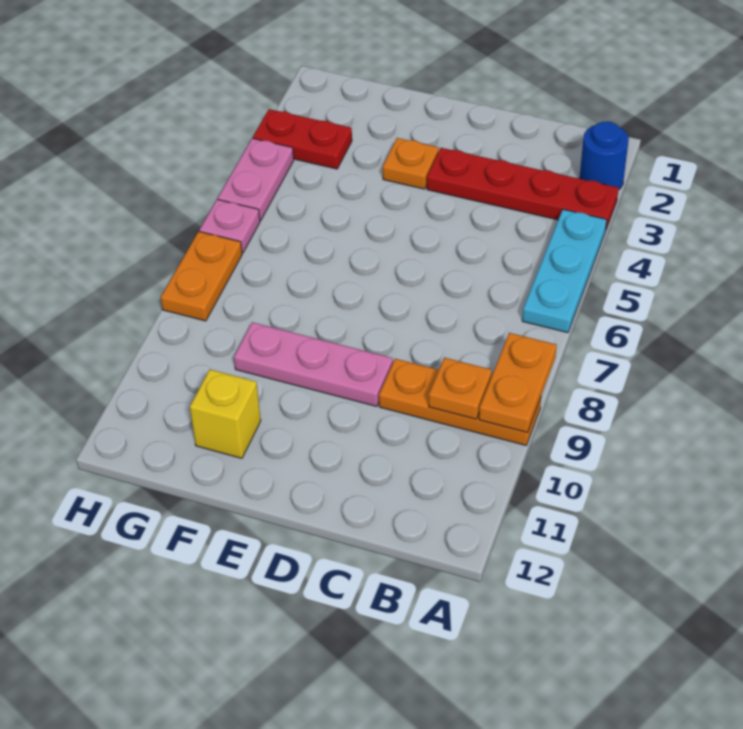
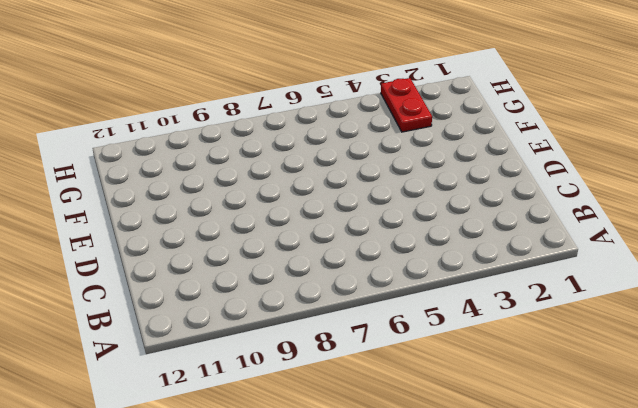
none -> blue round brick A2 level 1
none -> red plate A3:D3 level 1
none -> cyan plate A4:A6 level 1

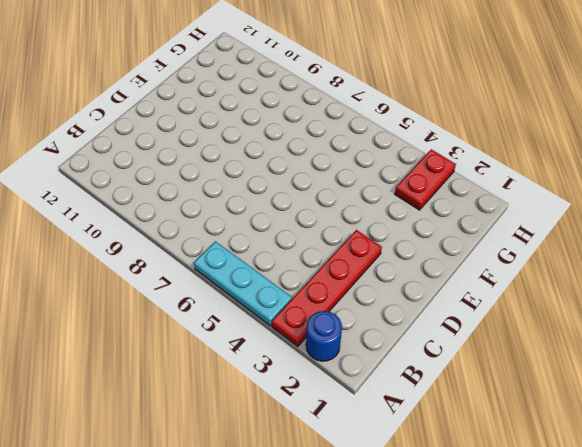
none -> orange plate A9:C9 level 1
none -> pink plate D9:F9 level 1
none -> orange plate E3 level 1

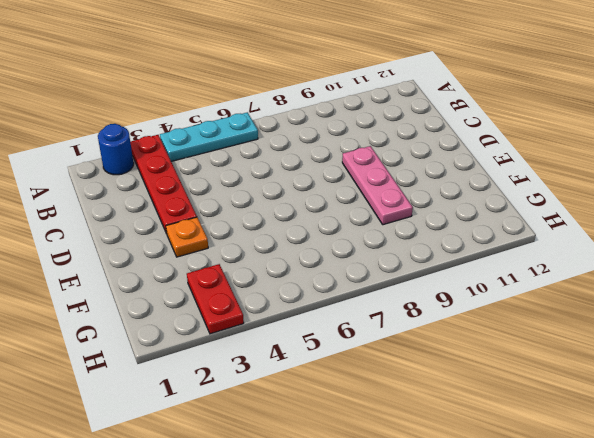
none -> orange plate A9:C9 level 1
none -> yellow brick F11 level 1
none -> pink plate H4:H5 level 1

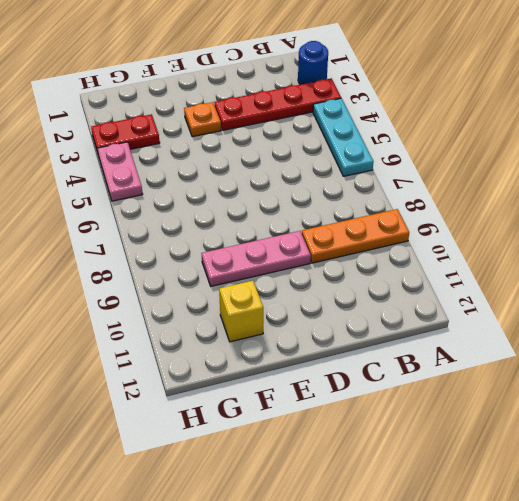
none -> pink plate H6 level 1
none -> orange plate H7:H8 level 1
none -> orange plate A8:A9 level 2

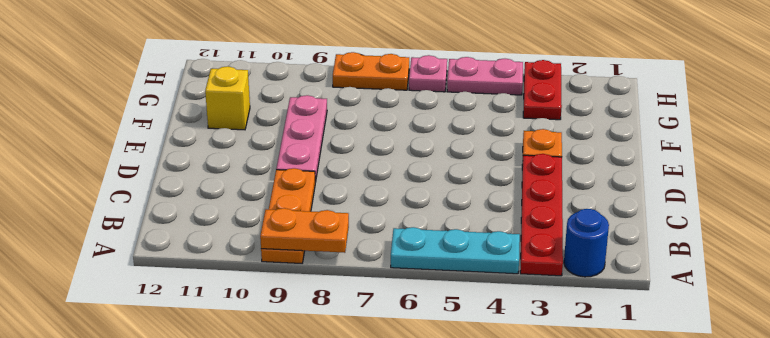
none -> orange plate B9 level 2

